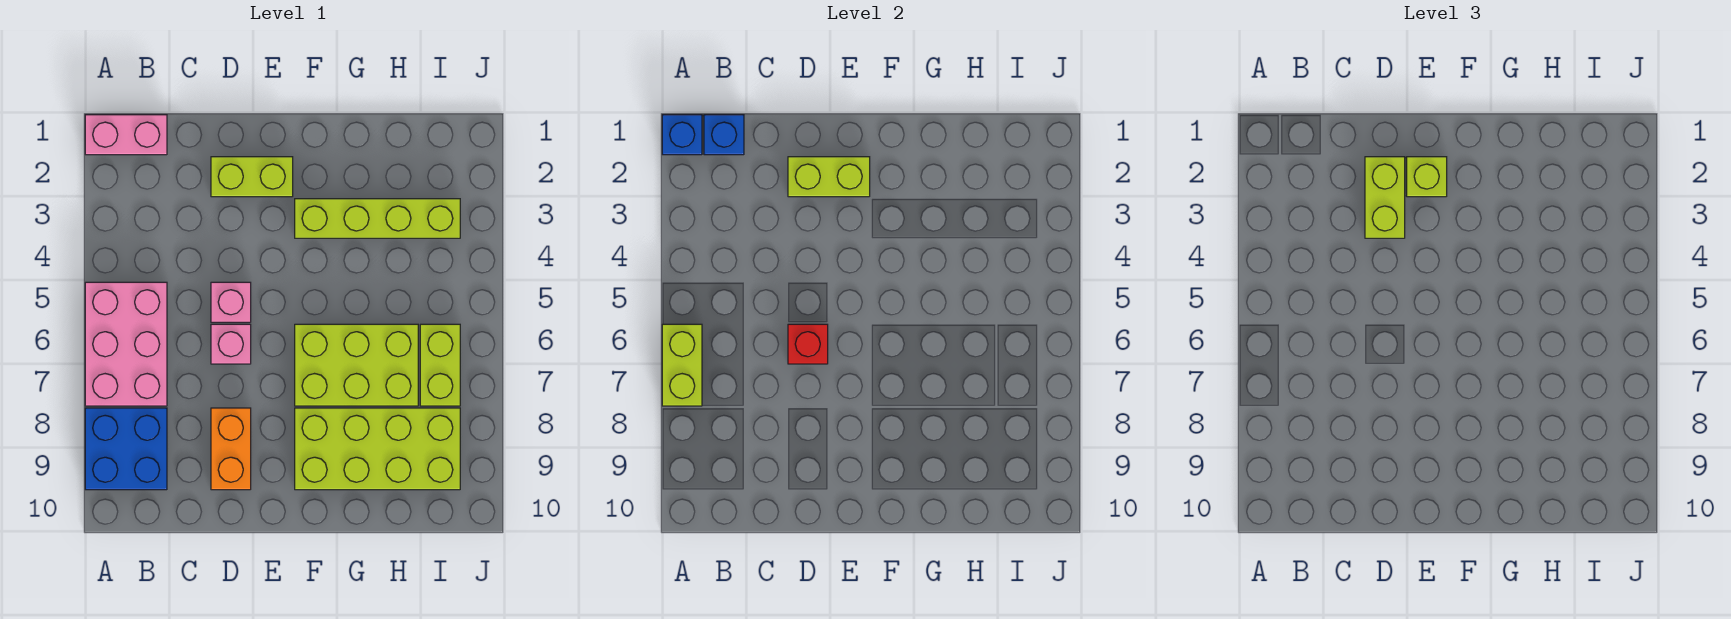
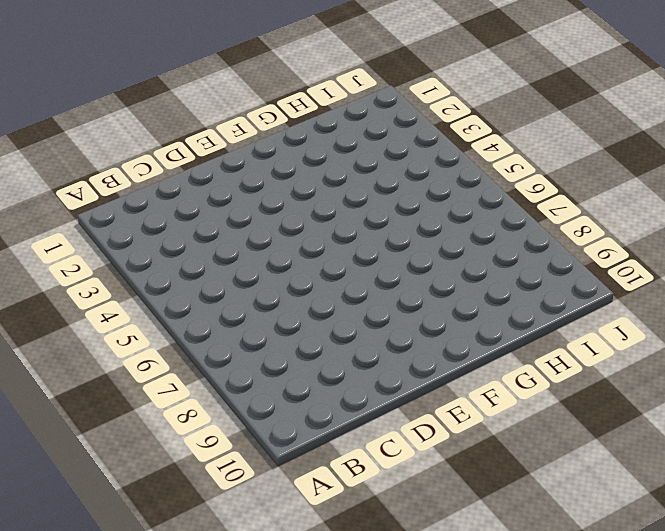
none -> pink brick A1:B1 level 1
none -> pink brick A5:B7 level 1
none -> blue brick A8:B9 level 1

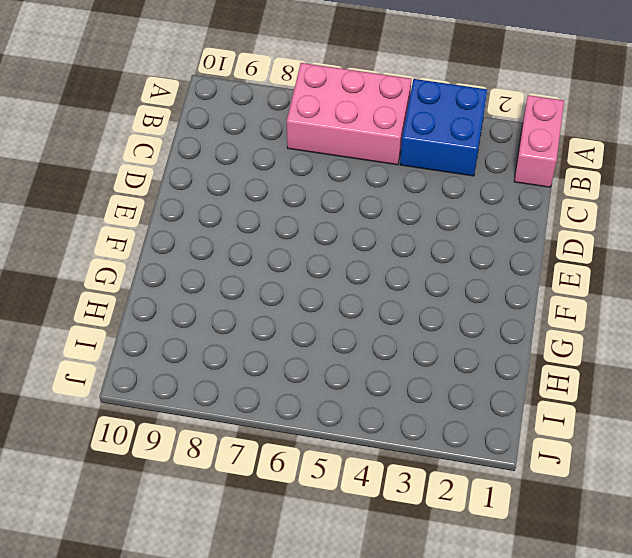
blue brick A3:B4 level 1 -> blue brick A8:B9 level 1
none -> lime brick D2:E2 level 1
none -> pink brick D5 level 1
none -> pink brick D6 level 1

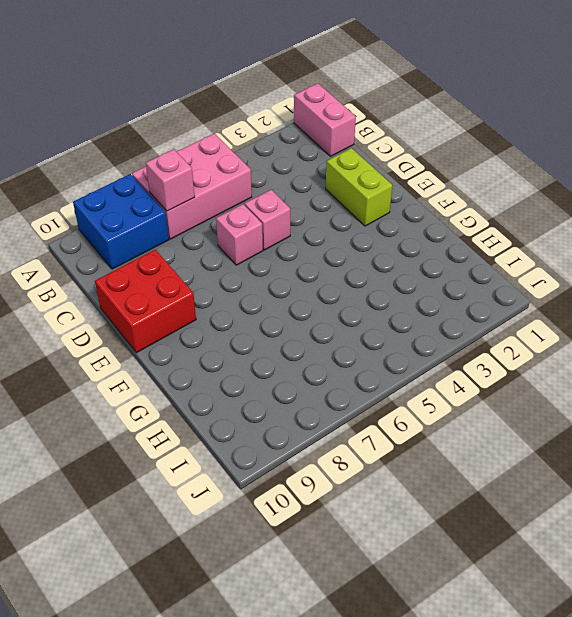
pink brick B7 level 2 -> none
red brick D9:E10 level 1 -> orange brick D8:D9 level 1
none -> lime brick F3:I3 level 1
none -> lime brick F6:H7 level 1
none -> lime brick F8:I9 level 1

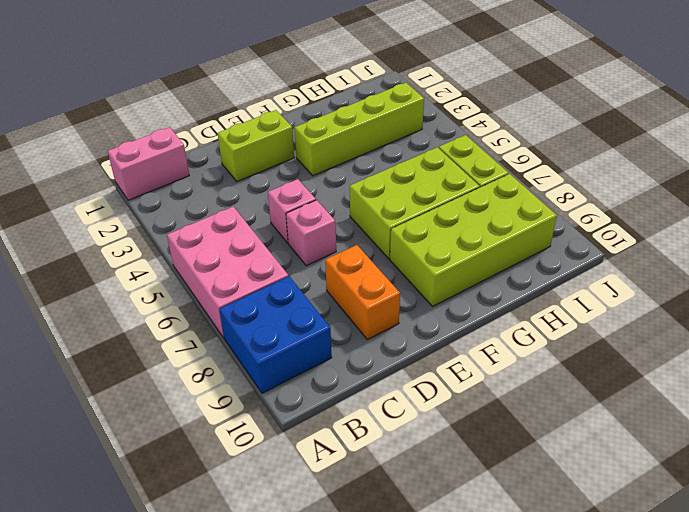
none -> blue brick A1 level 2
none -> lime brick A6:A7 level 2
none -> blue brick B1 level 2

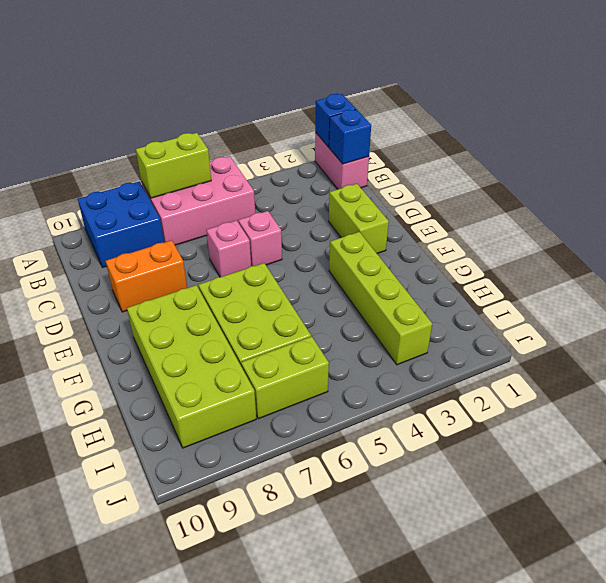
none -> lime brick D2:E2 level 2
none -> red brick D6 level 2
none -> lime brick D2:D3 level 3

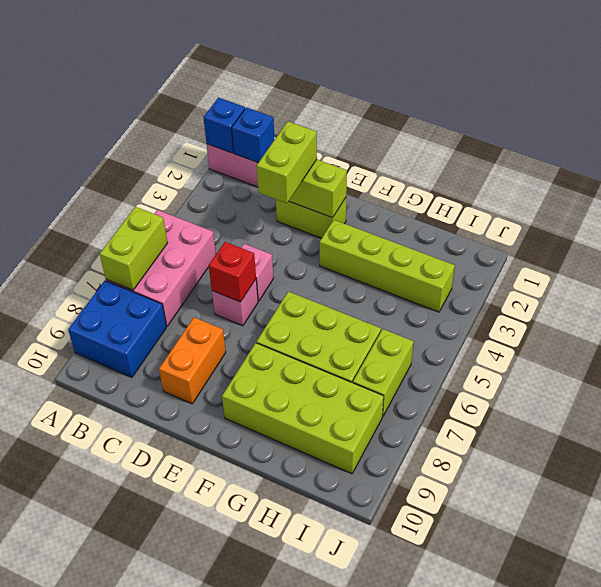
none -> lime brick E2 level 3

